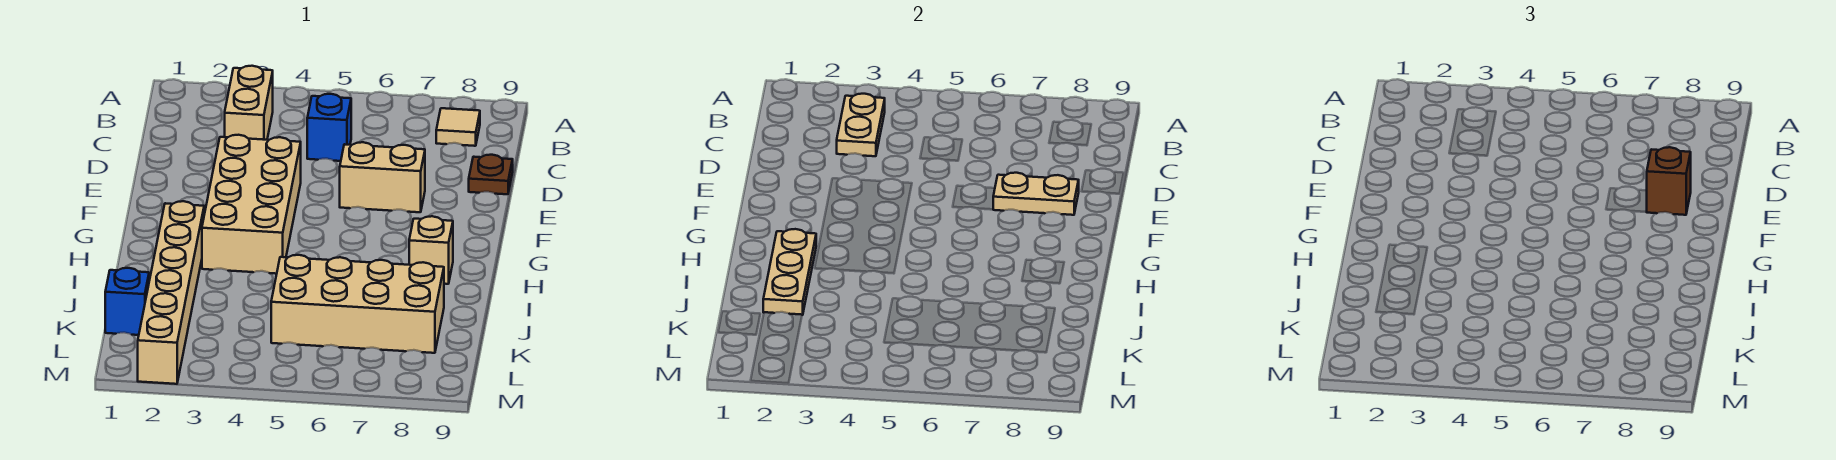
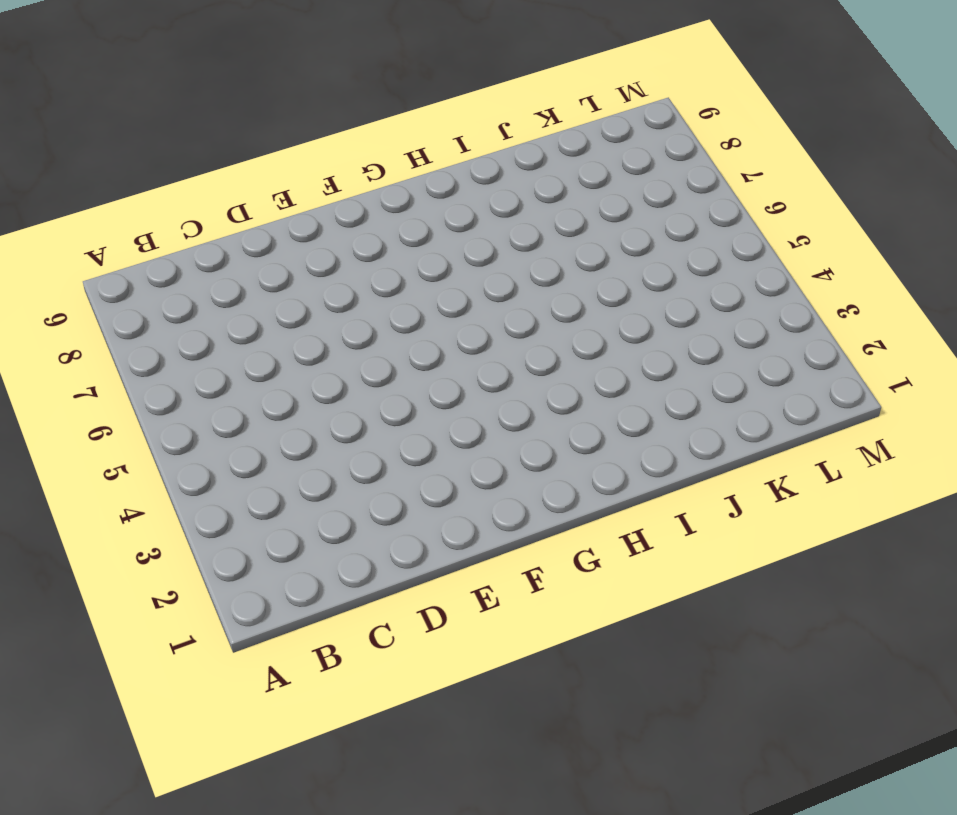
none -> tan brick B3:C3 level 1
none -> tan tile B8 level 1
none -> blue brick C5 level 1

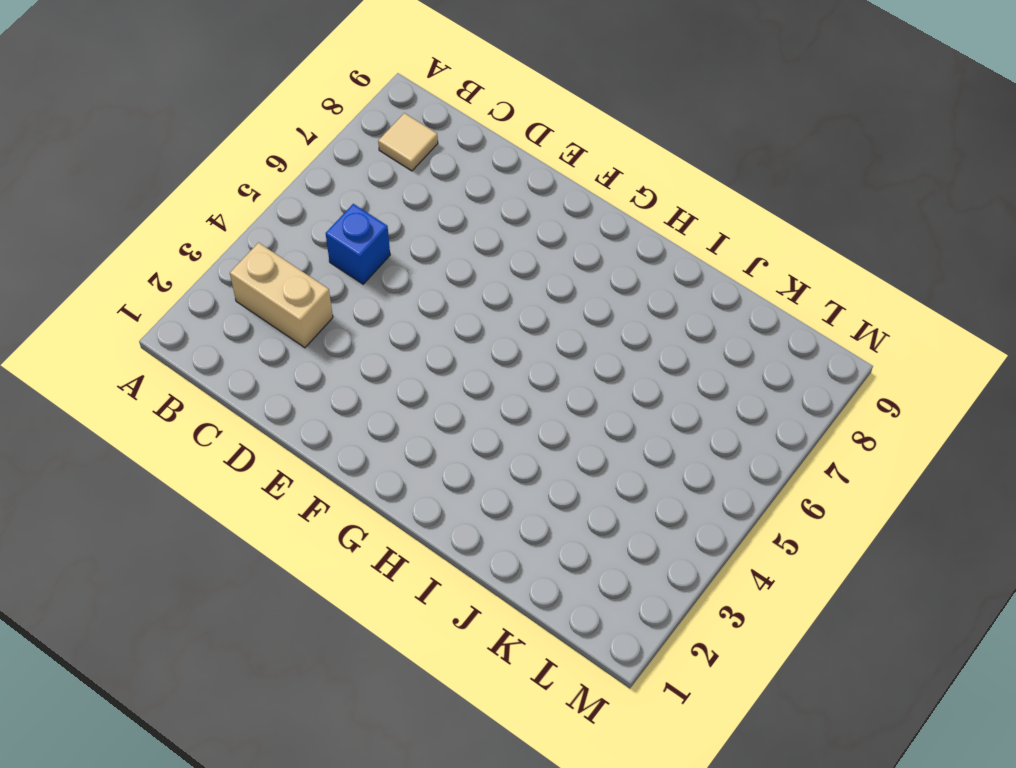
none -> brown plate D9 level 1
none -> tan brick E3:H4 level 1
none -> tan brick E6:E7 level 1

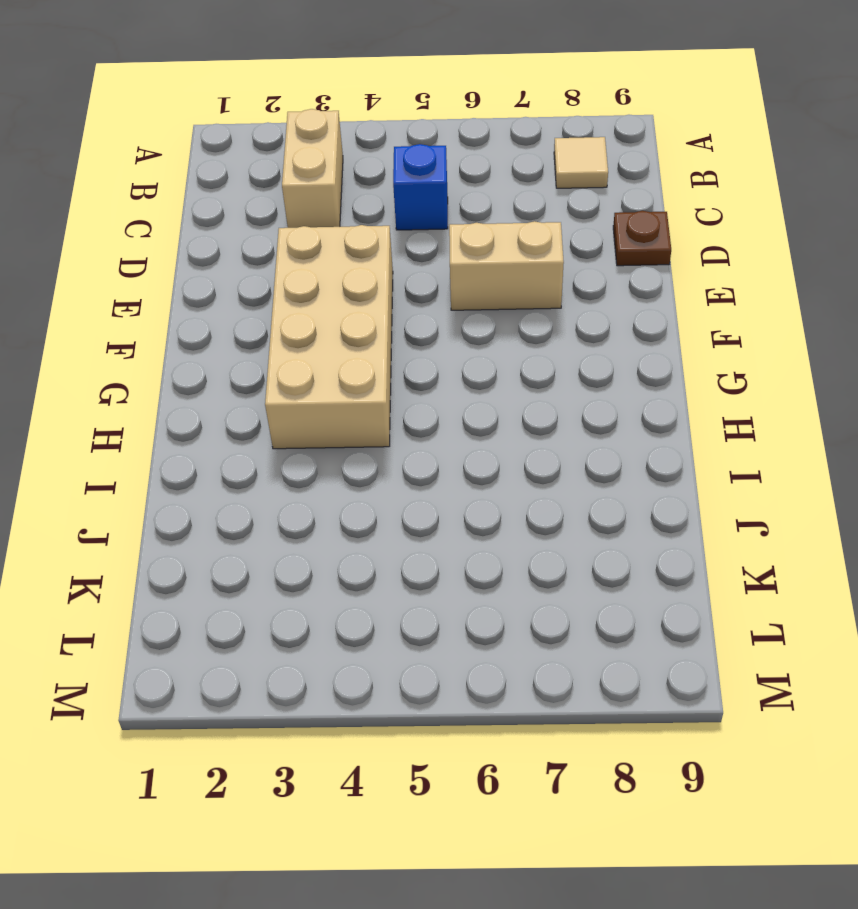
none -> tan brick H2:M2 level 1
none -> tan brick H8 level 1
none -> tan brick J5:K8 level 1

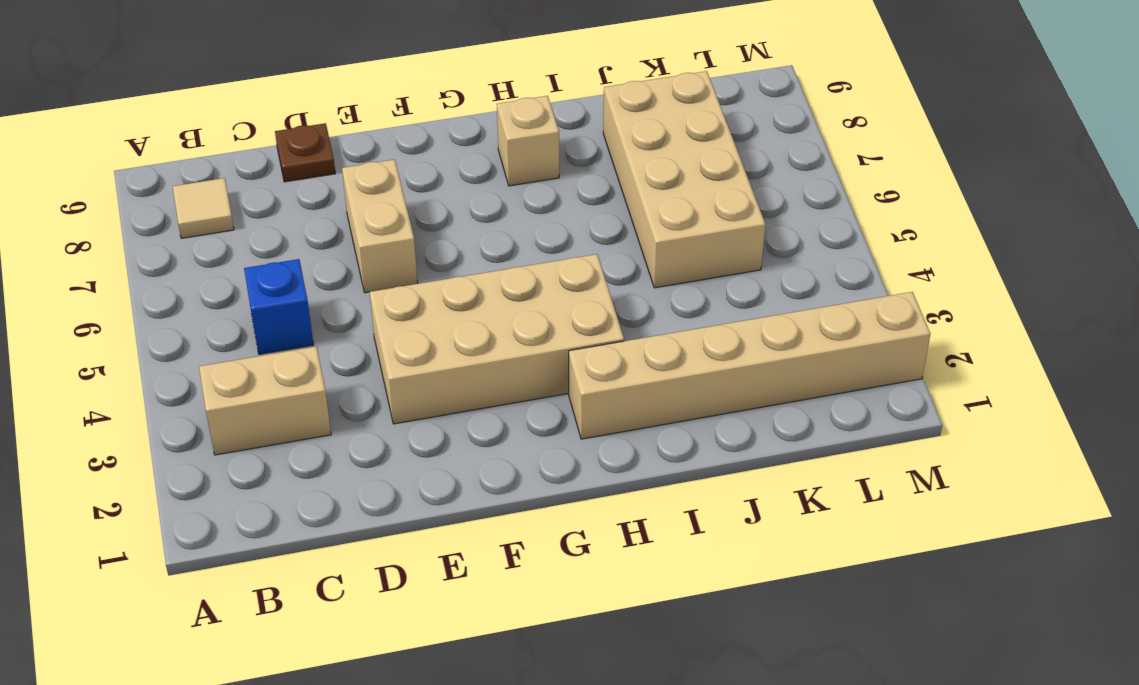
none -> blue brick K1 level 1
none -> tan plate B3:C3 level 2
none -> tan plate E7:E8 level 2

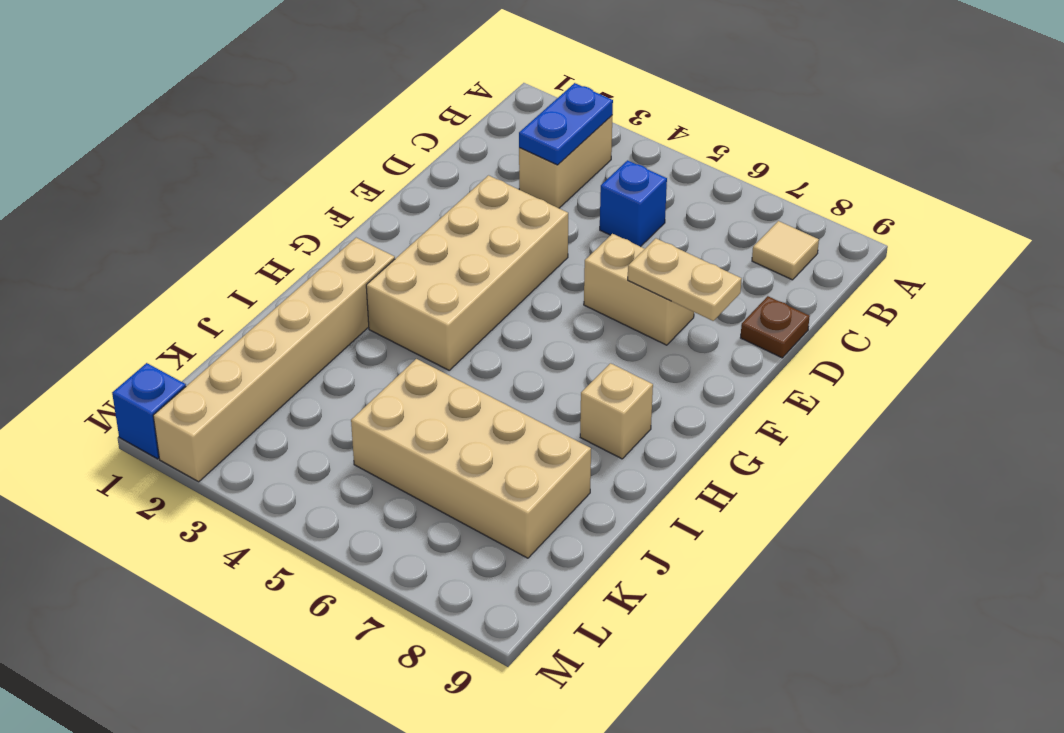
blue plate B3:C3 level 2 -> tan plate B3:C3 level 2
blue brick M1 level 1 -> blue brick K1 level 1
none -> tan plate H2:J2 level 2
none -> brown brick E8 level 3

